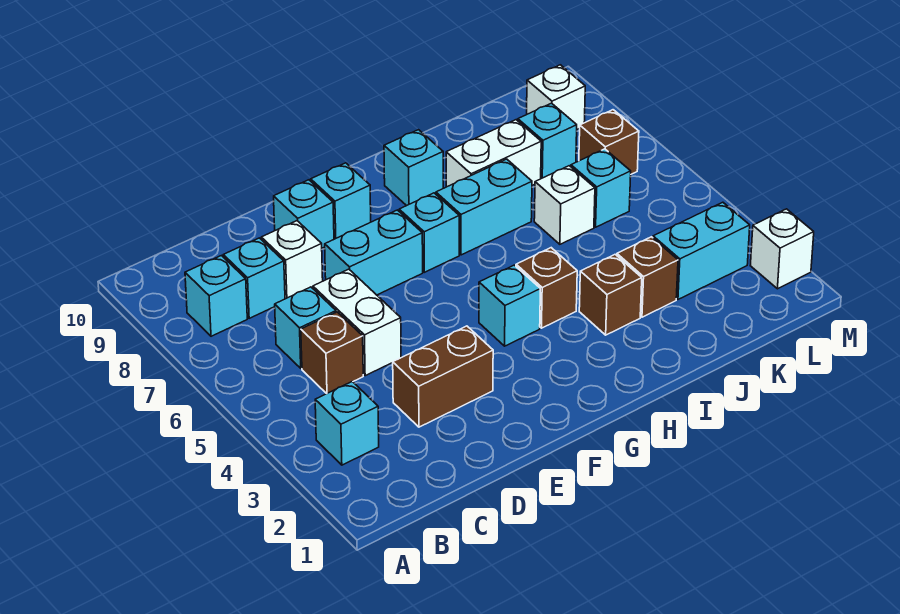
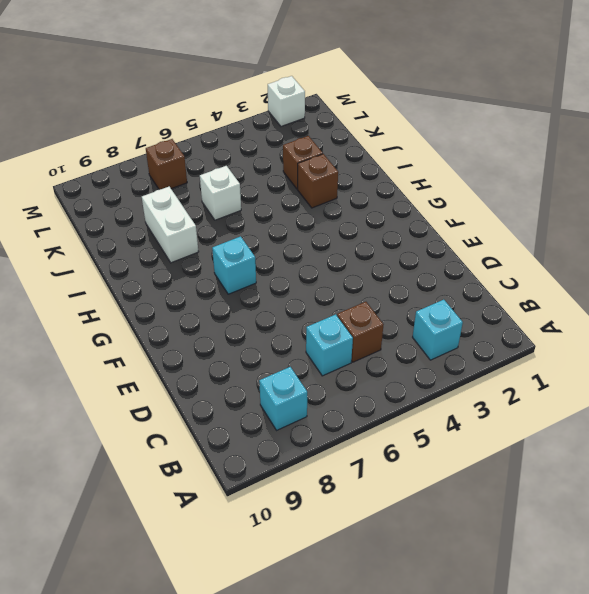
none -> cyan brick C8 level 1
none -> brown brick D3:E3 level 1
none -> white brick D5:D6 level 1

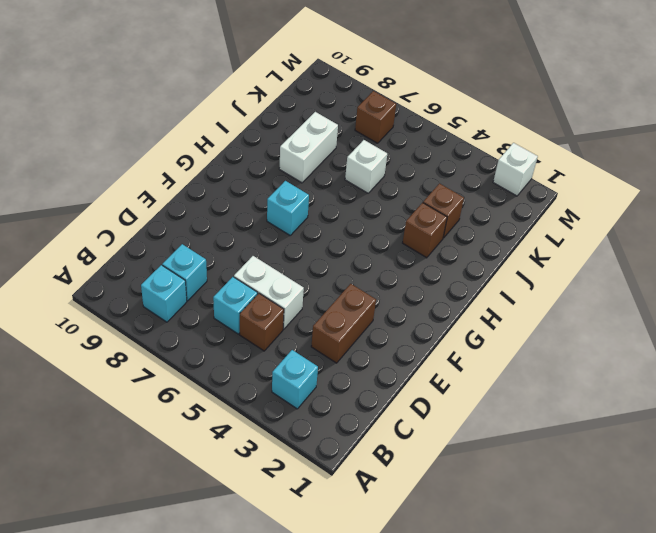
none -> white brick D8 level 1
none -> cyan brick E7:F7 level 1
none -> cyan brick E9 level 1

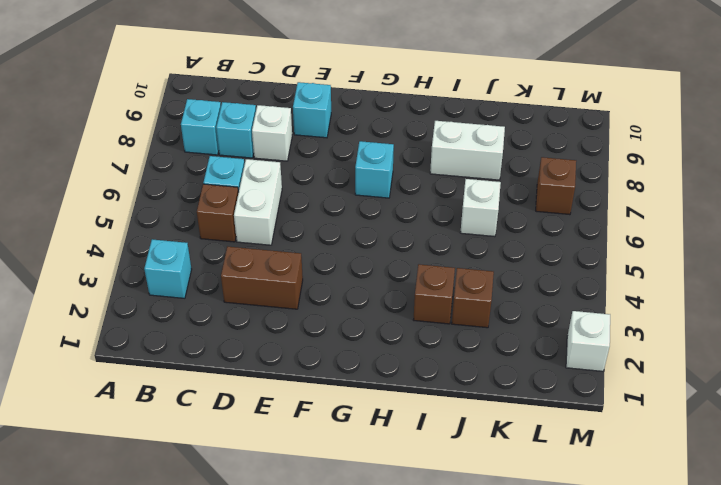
none -> cyan brick E7:F7 level 1
none -> cyan brick F9 level 1
none -> cyan brick G4 level 1

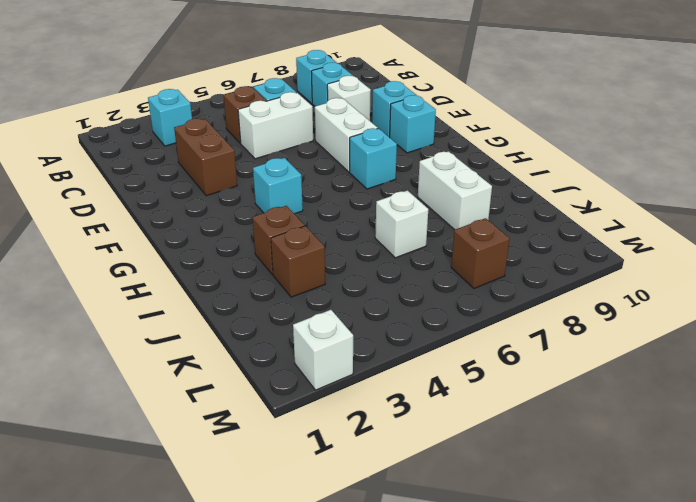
white brick E7:F7 level 1 -> cyan brick E7:F7 level 1
none -> brown brick H4 level 1
none -> cyan brick H7:I7 level 1
none -> cyan brick H9 level 1

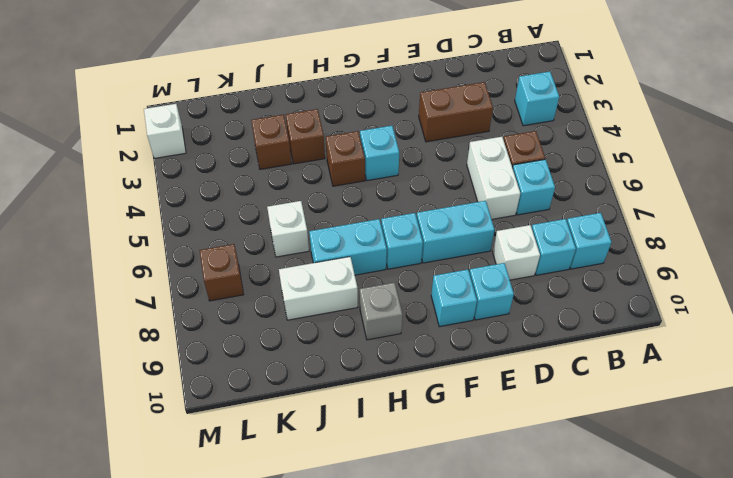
grey brick H9 level 1 -> cyan brick H9 level 1
none -> cyan brick K3:L3 level 1
none -> cyan brick K6 level 1
none -> cyan brick K8 level 1

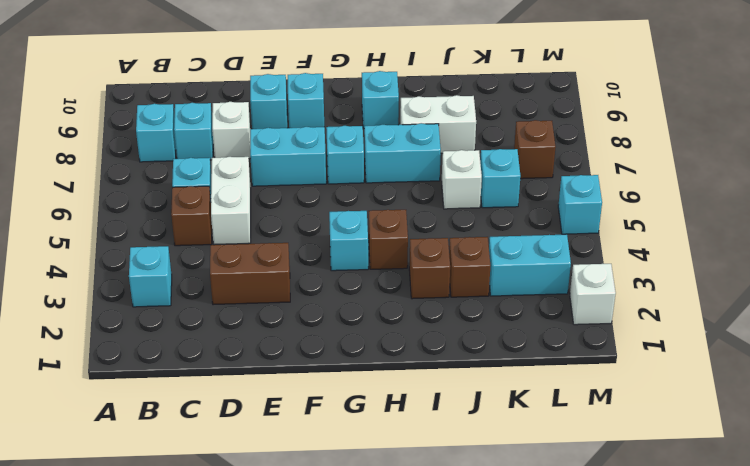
cyan brick M5 level 1 -> cyan brick K8 level 1
none -> white brick L9 level 1

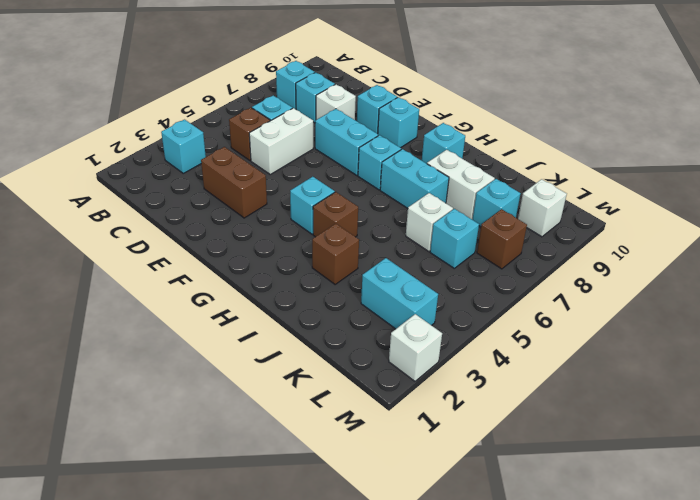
none -> brown brick J3 level 1

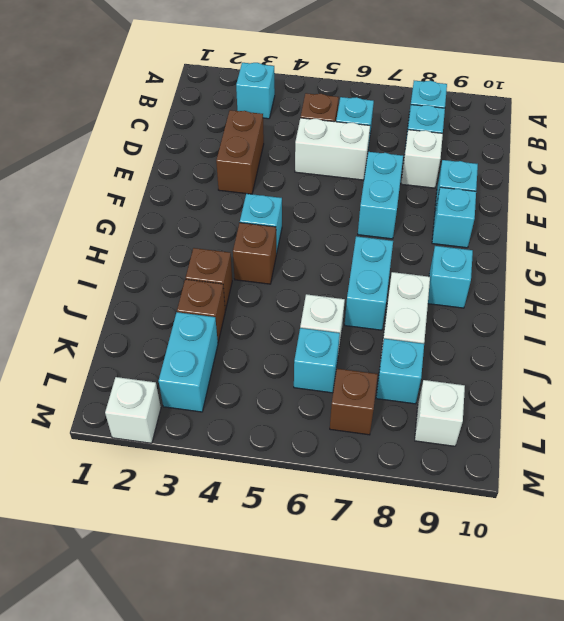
none -> cyan brick G7 level 1

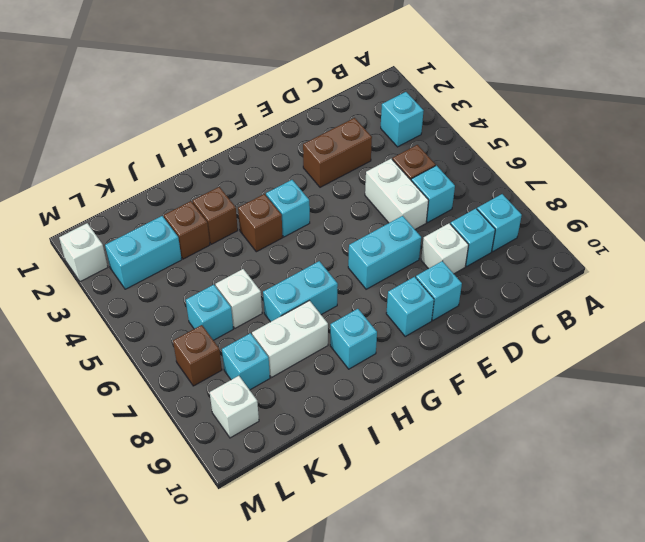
none -> cyan brick G7 level 1

